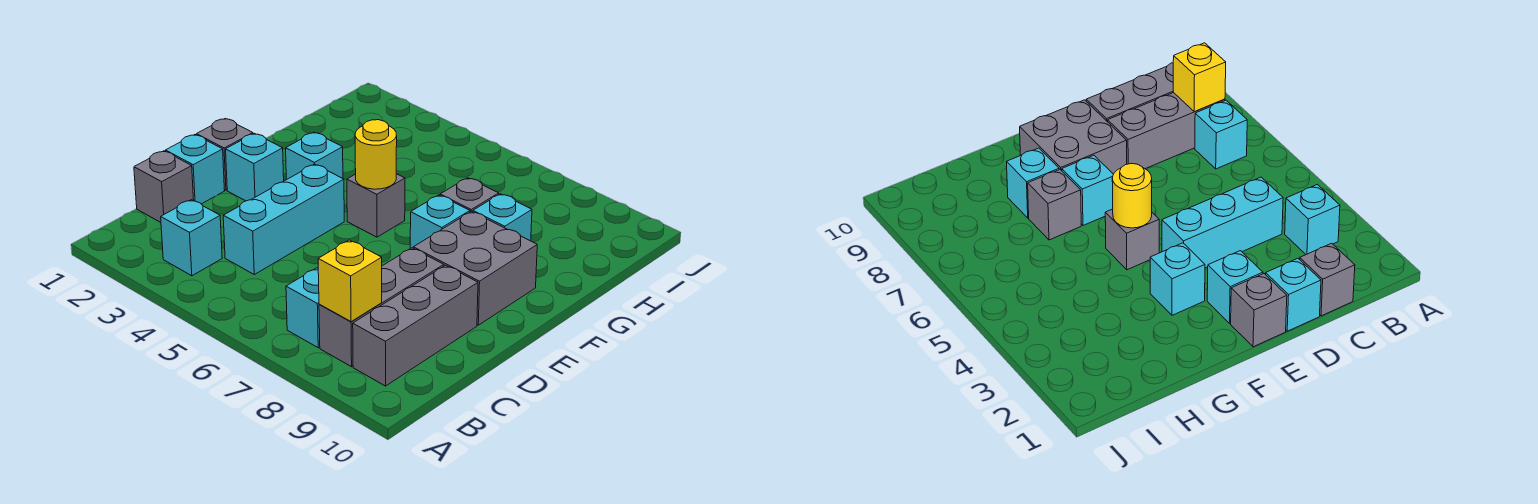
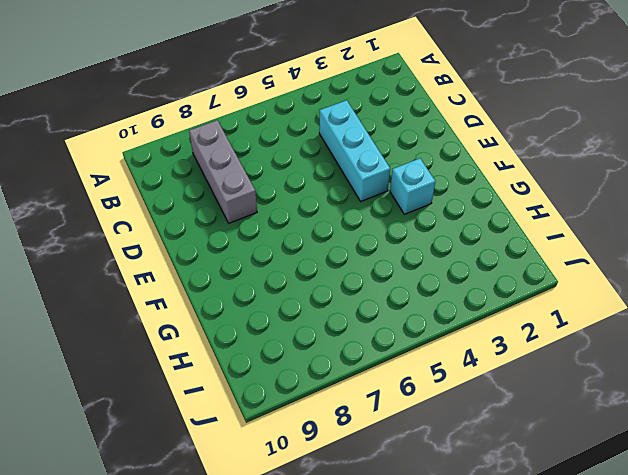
none -> cyan brick B3 level 1
none -> cyan brick B7 level 1
none -> grey brick B9:D9 level 1

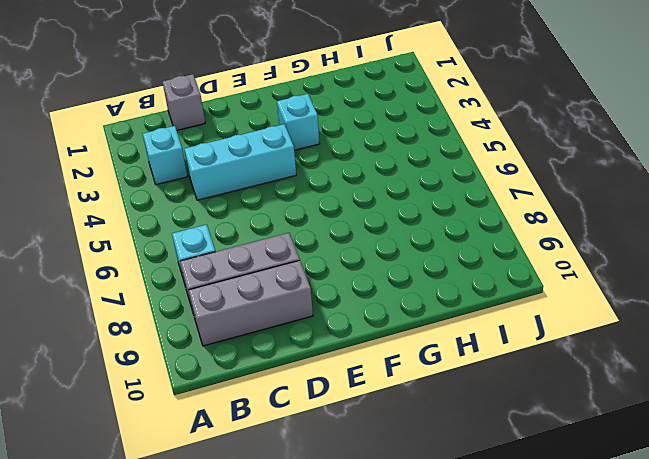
none -> cyan brick D1 level 1
none -> grey brick E1 level 1
none -> cyan brick E2 level 1

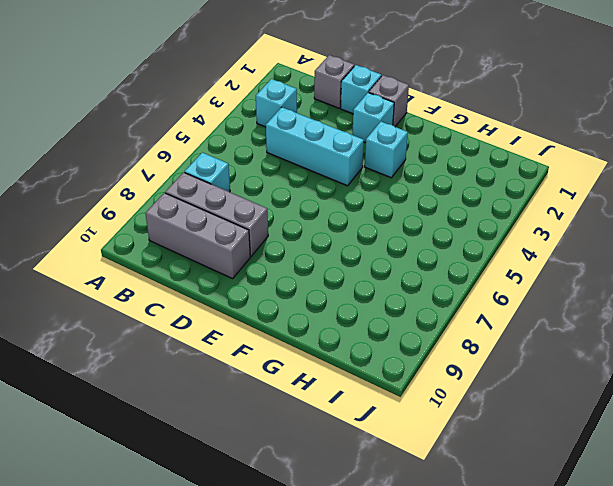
none -> grey brick E8:F9 level 1
none -> grey brick F5 level 1
none -> cyan brick F7 level 1

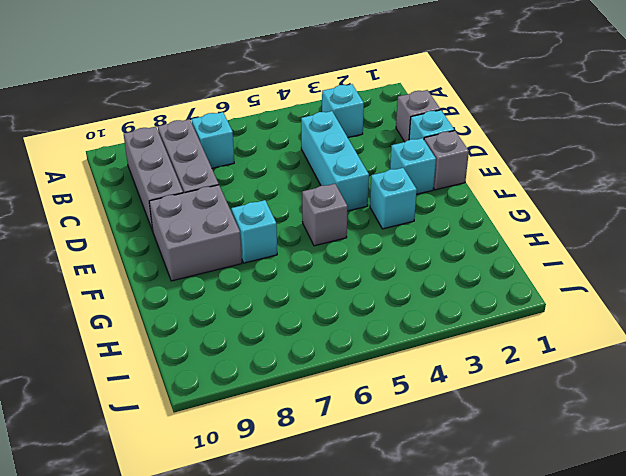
none -> grey brick G7 level 1
none -> cyan brick G8 level 1
none -> yellow brick B8 level 2

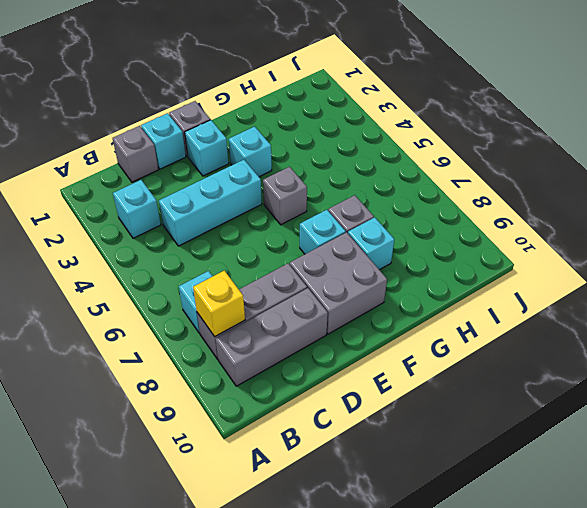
none -> yellow round brick F5 level 2

